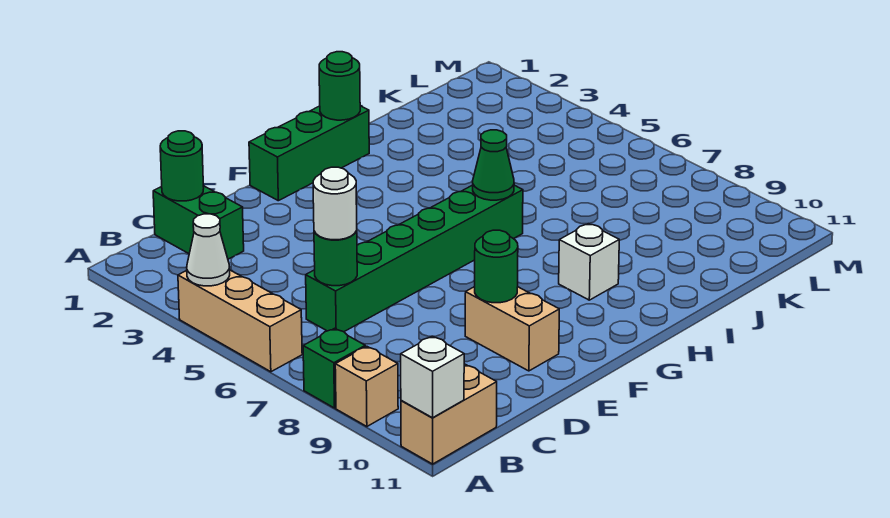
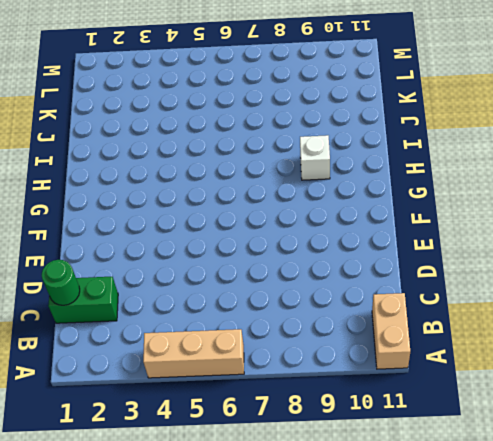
none -> green brick A8 level 1
none -> tan brick A9 level 1
none -> green brick C6:H6 level 1

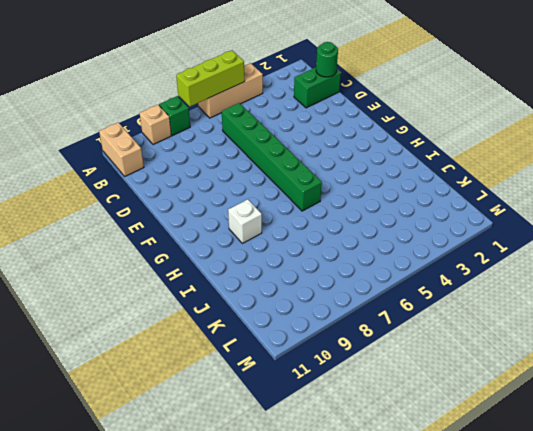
lime brick A5:A7 level 2 -> none
none -> tan brick E9:E10 level 1
none -> green brick F1:H1 level 1
none -> white cone A4 level 2

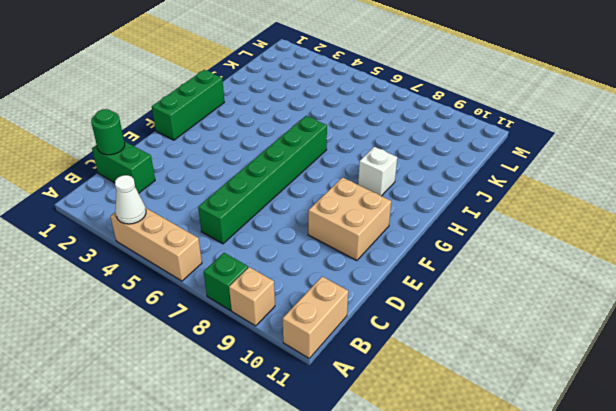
tan brick E9:F10 level 1 -> tan brick E9:E10 level 1
none -> white brick A11 level 2
none -> green round brick C6 level 2
none -> green round brick E9 level 2

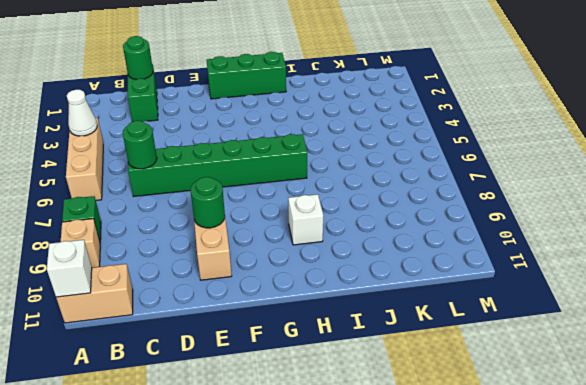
none -> green round brick H1 level 2
none -> green cone H6 level 2
none -> white round brick C6 level 3

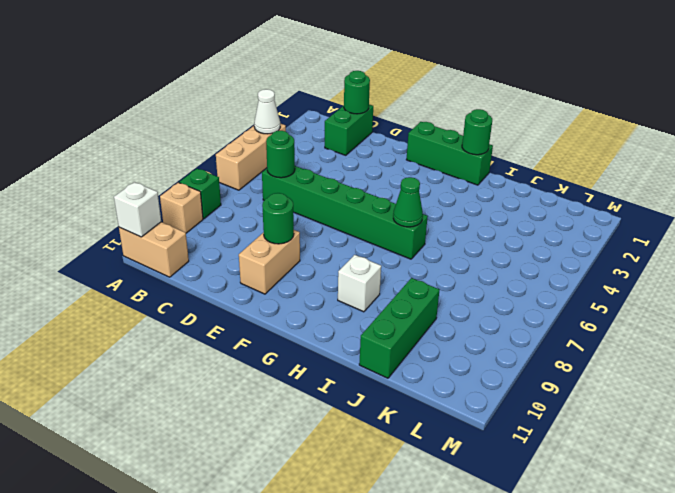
green brick J9:J11 level 1 -> none
none -> white round brick C6 level 3

